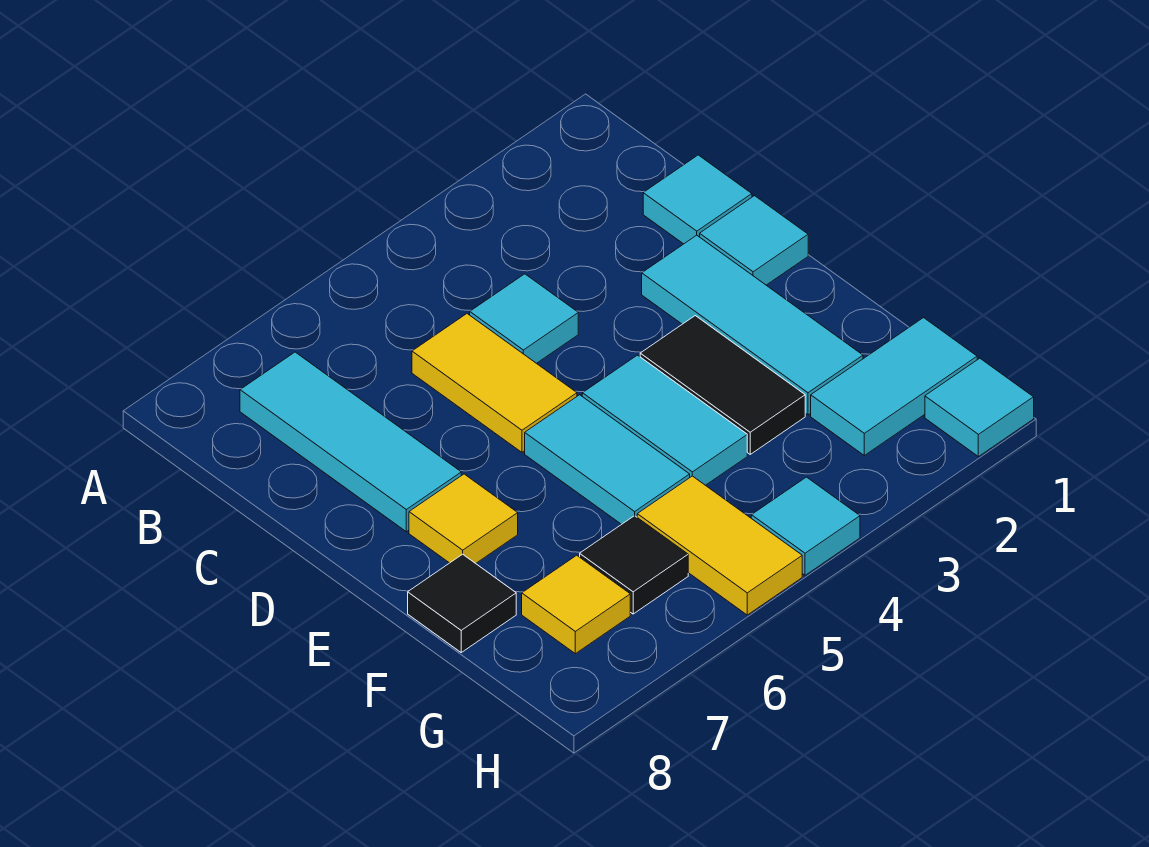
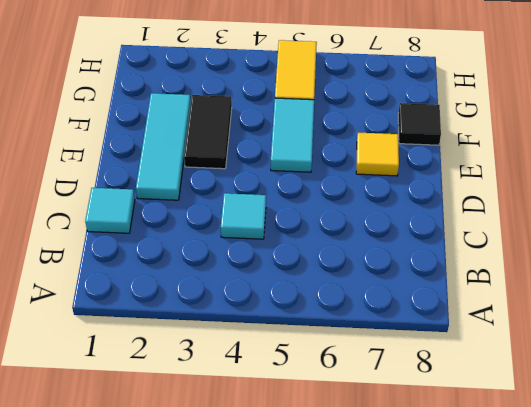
none -> cyan tile B7:D7 level 1
none -> yellow tile C5:D5 level 1
none -> cyan tile D1 level 1

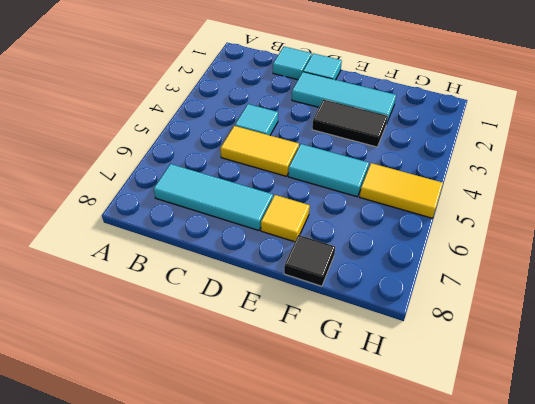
none -> cyan tile E4:F4 level 1
none -> cyan tile G1:G2 level 1
none -> black tile G6 level 1

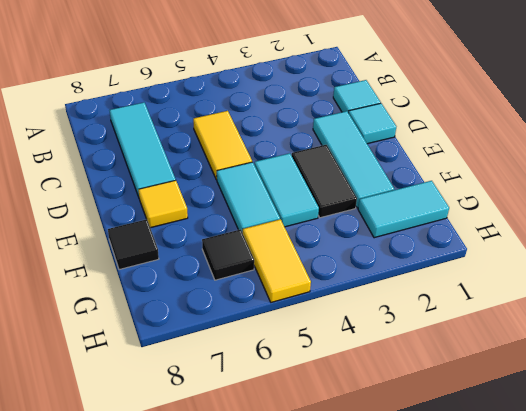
none -> cyan tile C4 level 1
none -> yellow tile G7 level 1
none -> cyan tile H1 level 1

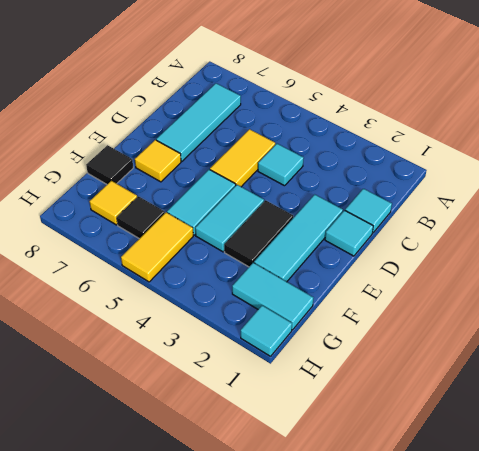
none -> cyan tile H4 level 1

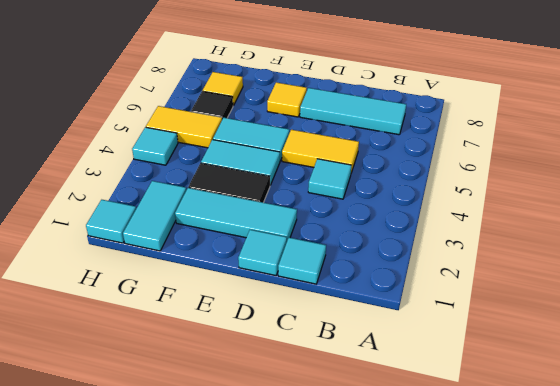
none -> black tile F8 level 1

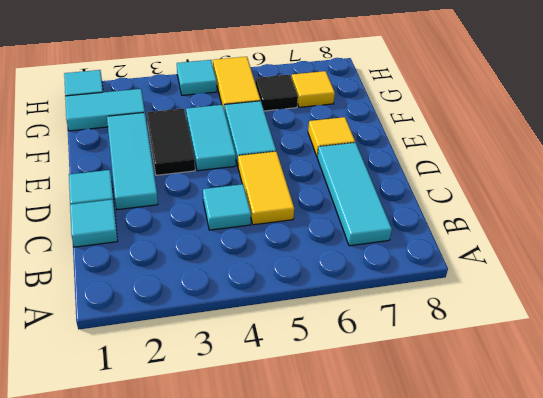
none -> black tile F8 level 1

